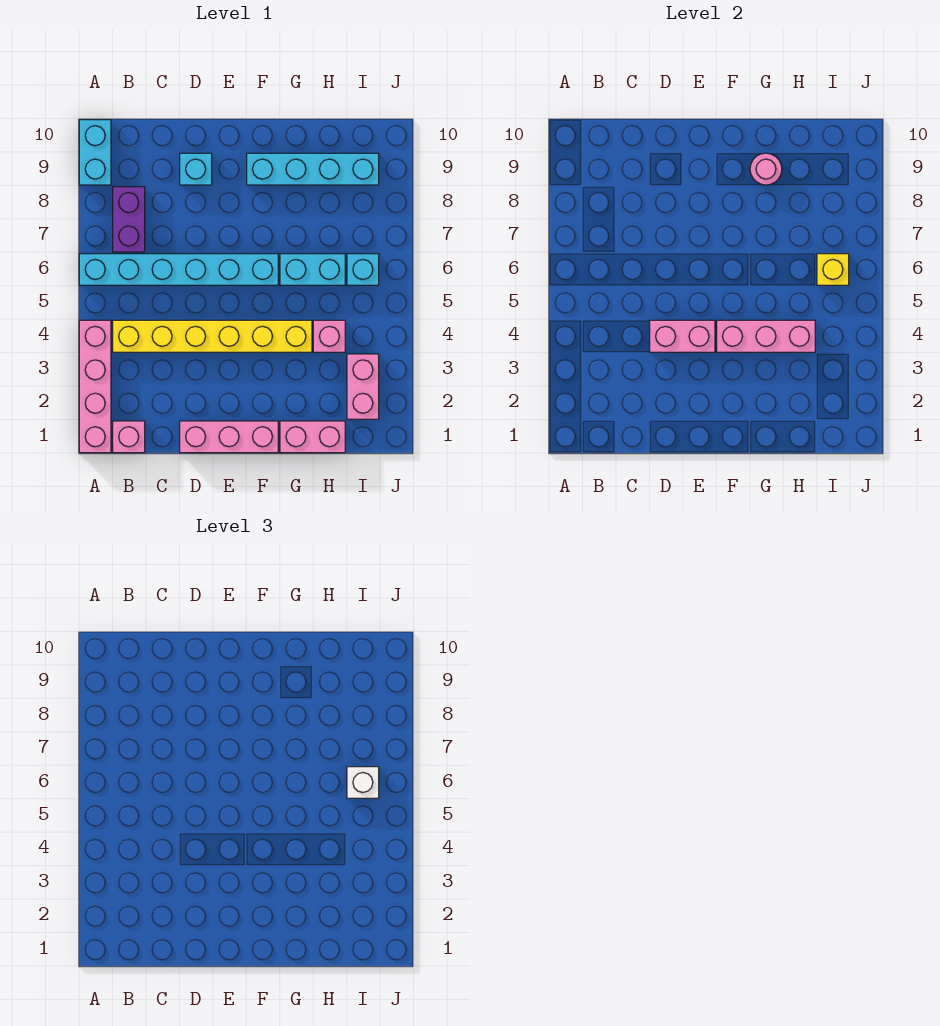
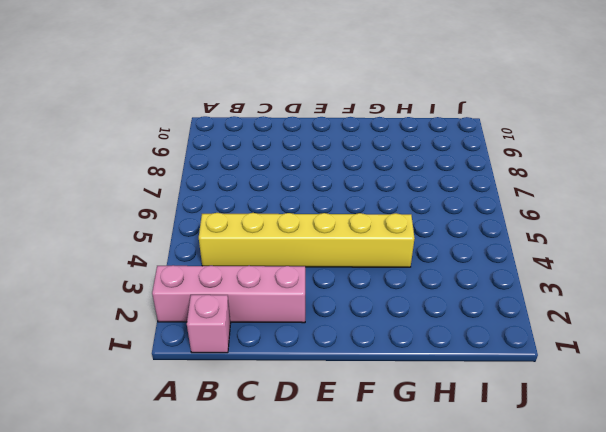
pink brick A2:D2 level 1 -> pink brick A1:A4 level 1
none -> cyan brick A6:F6 level 1
none -> cyan brick A9:A10 level 1
none -> purple brick B7:B8 level 1

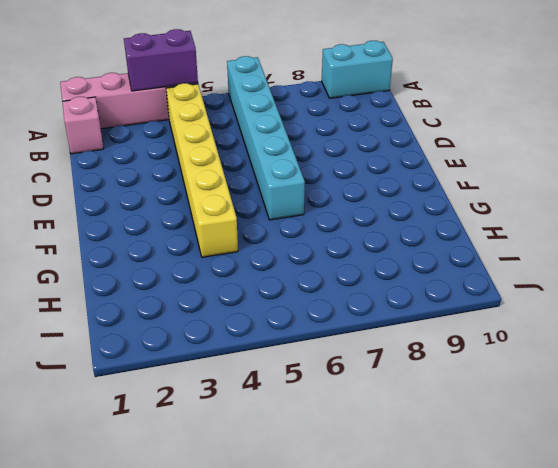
purple brick A3:A4 level 2 -> purple brick B7:B8 level 1
none -> pink brick D1:F1 level 1
none -> cyan brick D9 level 1
none -> cyan brick F9:I9 level 1

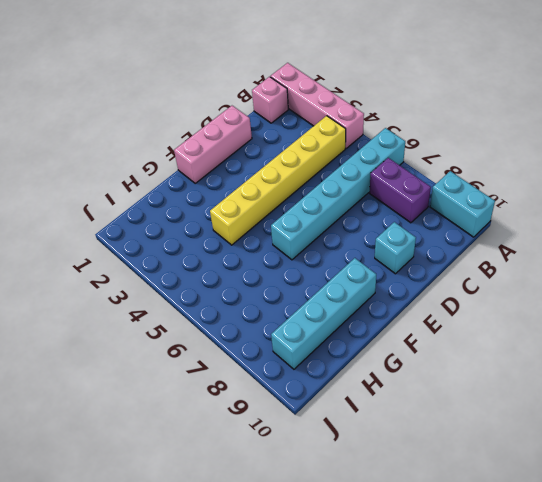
none -> pink brick G1:H1 level 1
none -> cyan brick G6:H6 level 1
none -> pink brick H4 level 1

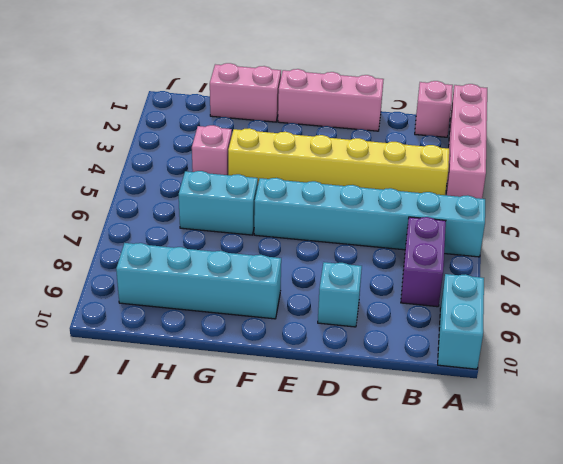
none -> pink brick I2:I3 level 1
none -> cyan brick I6 level 1
none -> pink brick D4:E4 level 2

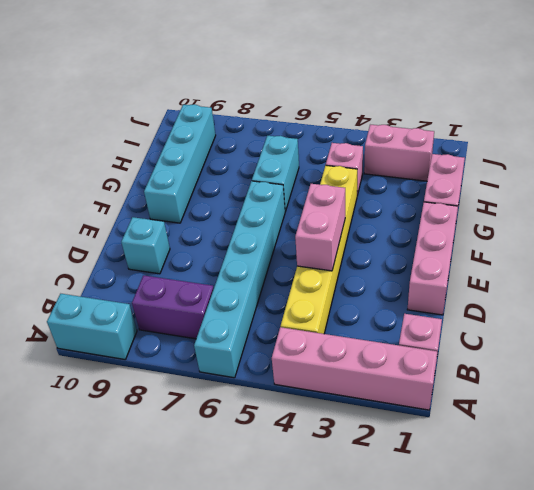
none -> cyan brick I6 level 1
none -> pink brick F4:H4 level 2
none -> pink round brick G9 level 2

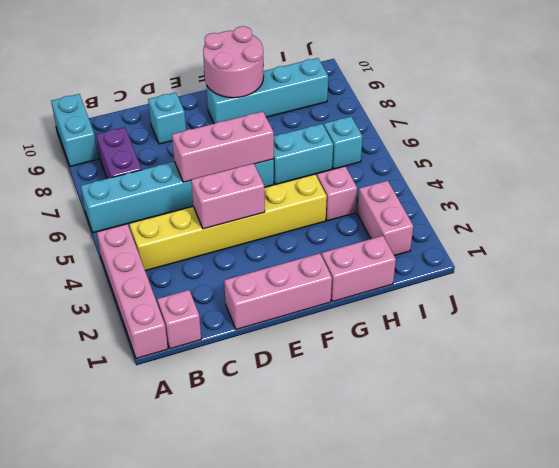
pink brick D6:F6 level 2 -> pink brick F4:H4 level 2
pink round brick F9:G10 level 2 -> pink round brick G9 level 2
none -> yellow brick I6 level 2
none -> white brick I6 level 3

